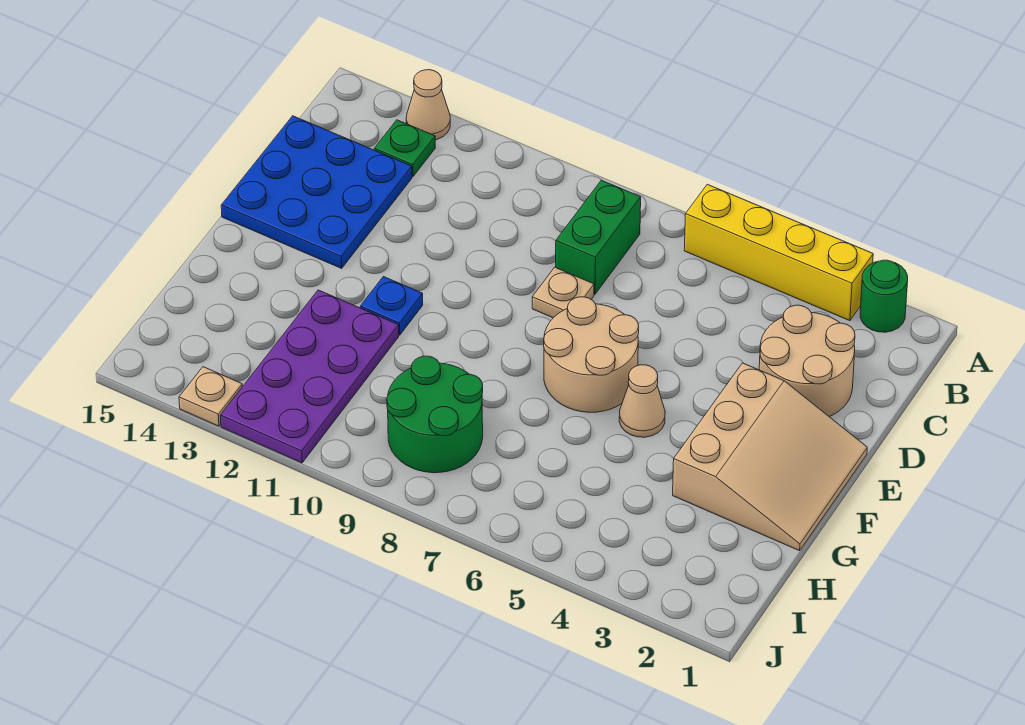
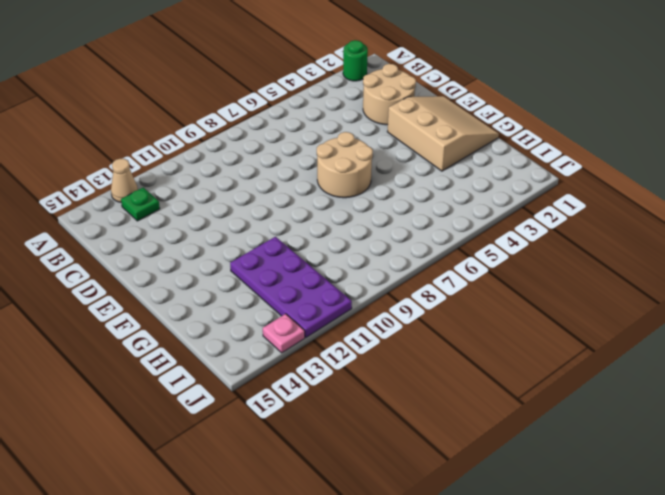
pink plate J13 level 1 -> tan plate J13 level 1
none -> yellow brick A3:A6 level 1
none -> green brick B8:C8 level 1
none -> blue plate C13:E15 level 1

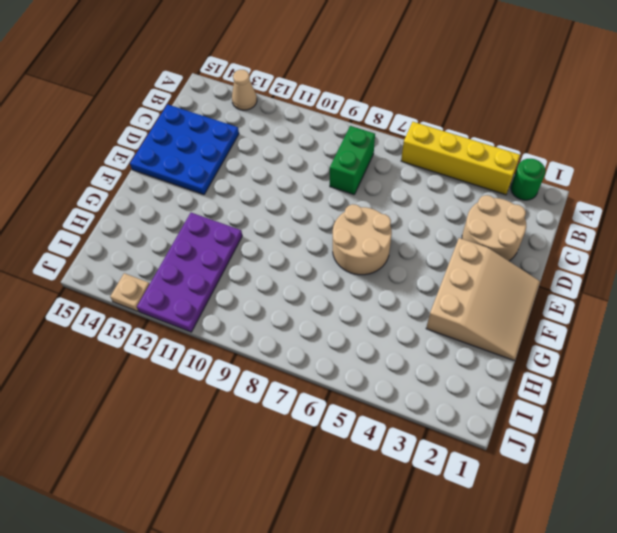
none -> green plate B13 level 1
none -> tan plate D8 level 1
none -> tan cone F5 level 1

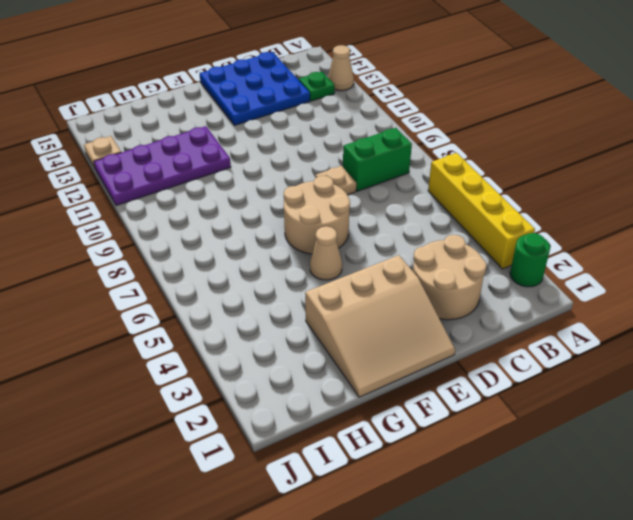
none -> blue plate F11 level 1
none -> green round brick H8:I9 level 1

